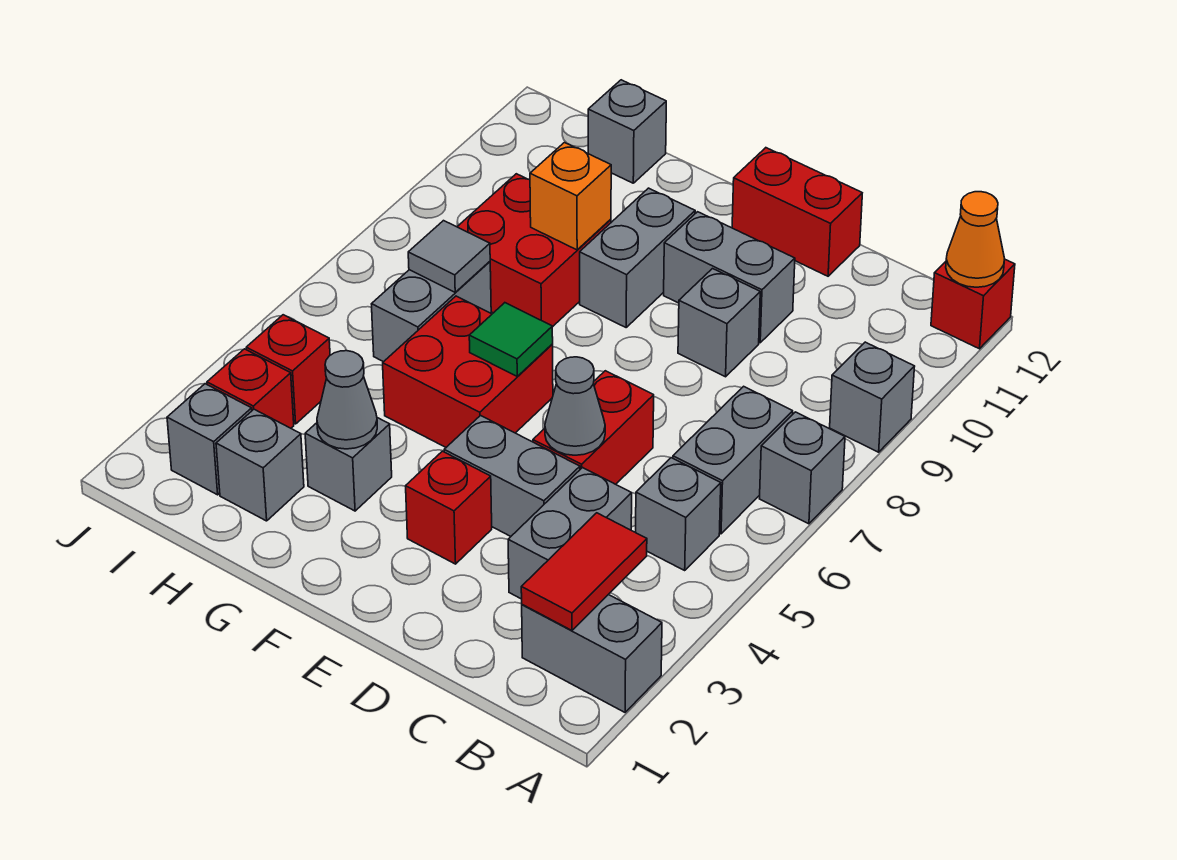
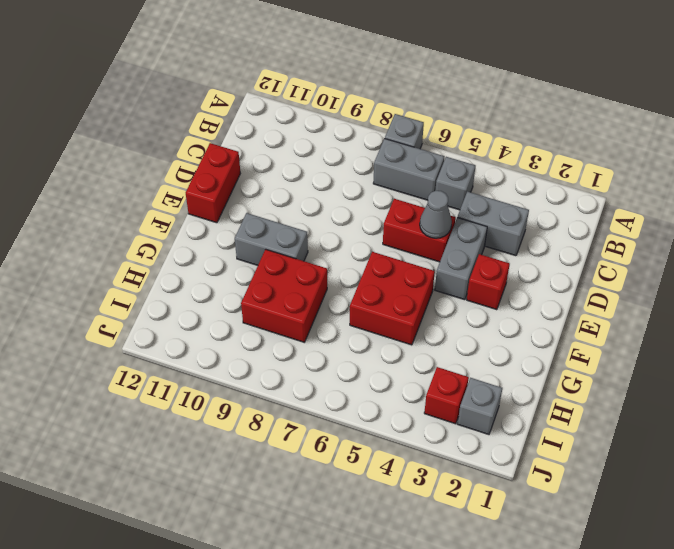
none -> grey brick A2:B2 level 1
none -> grey brick A9 level 1
none -> red brick A12 level 1
none -> grey brick D9 level 1

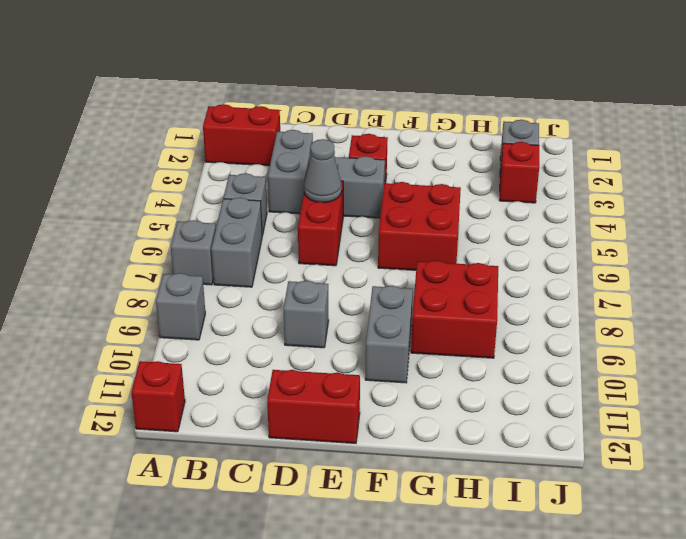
red brick A2:B2 level 1 -> grey brick A2:B2 level 1
none -> grey brick D10:E10 level 1
none -> grey brick G3 level 1
none -> grey brick H2 level 1
none -> grey brick H6:H7 level 1

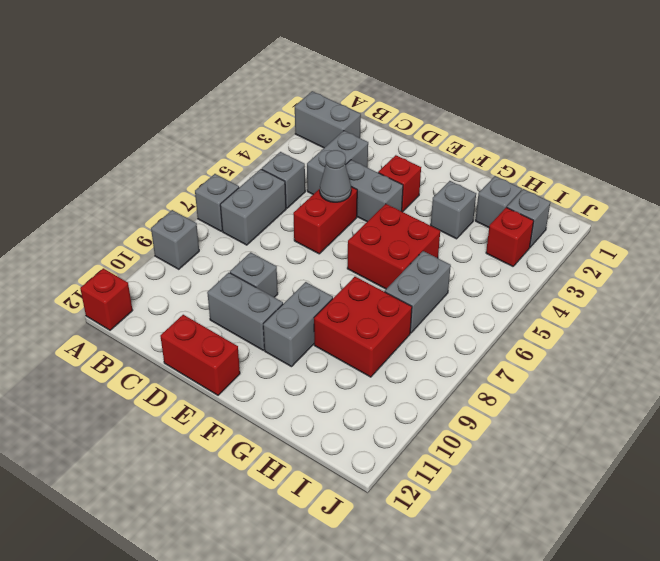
none -> grey brick H12 level 1
none -> red brick I4 level 1
none -> orange cone A12 level 2
none -> red tile B2:B3 level 2

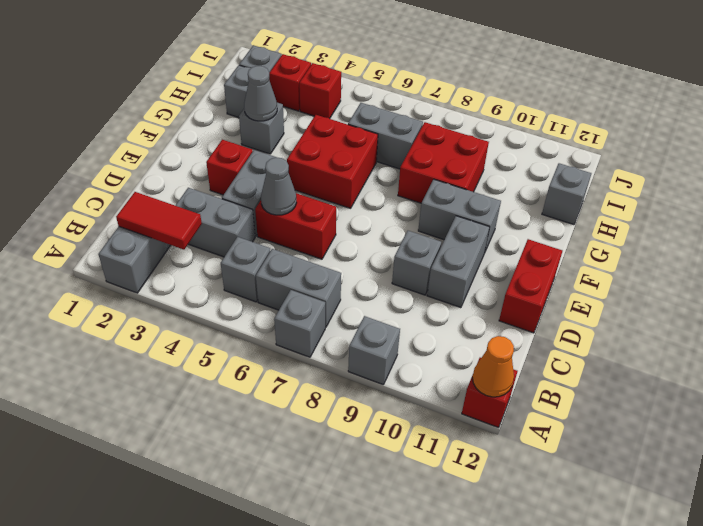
none -> green tile F6 level 2
none -> orange brick G9 level 2
none -> grey tile H7 level 2

